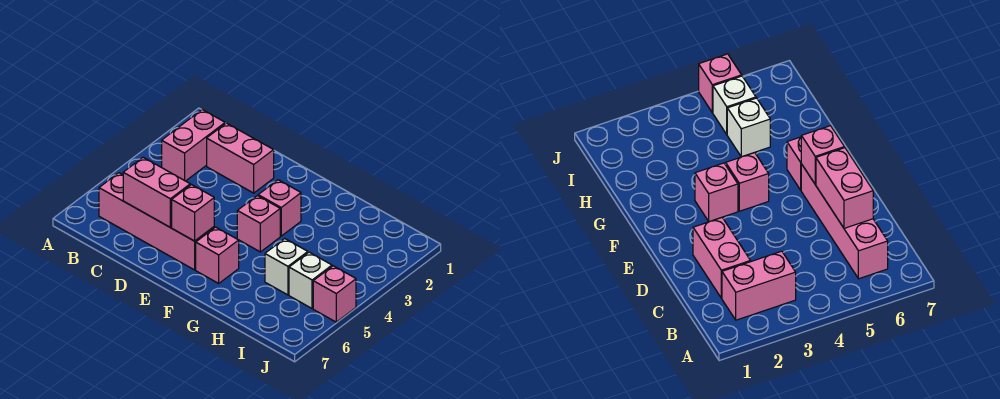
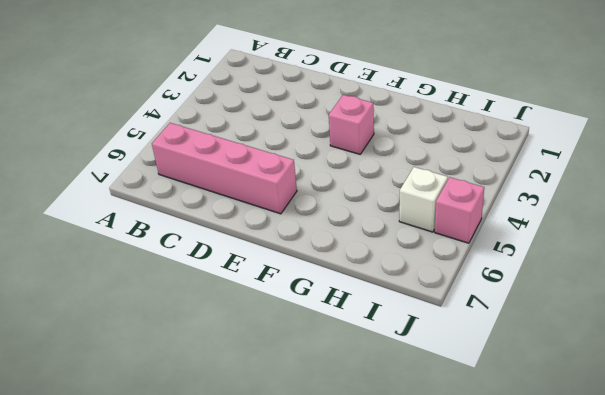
none -> pink brick B2:B3 level 1
none -> pink brick C2:D2 level 1

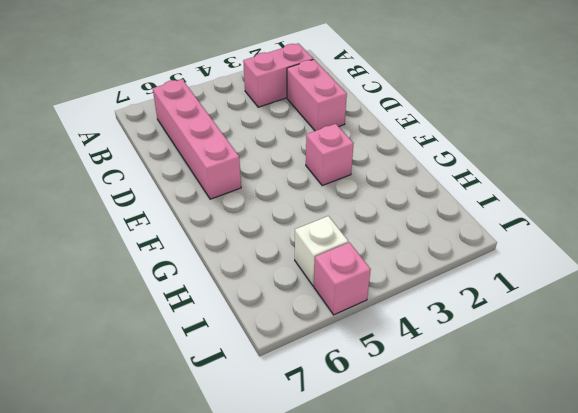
none -> pink brick F4 level 1
none -> pink brick F6 level 1

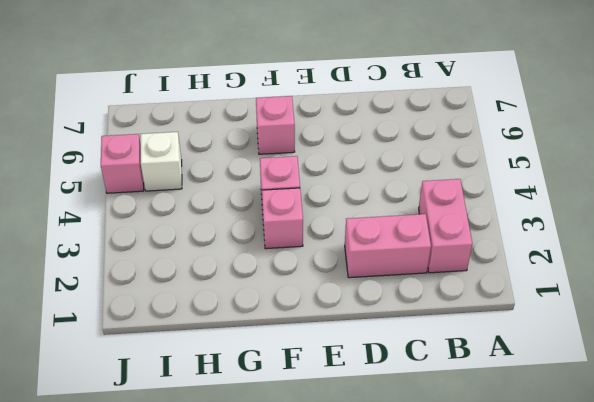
none -> pink brick B6:E6 level 1
none -> white brick H5 level 1

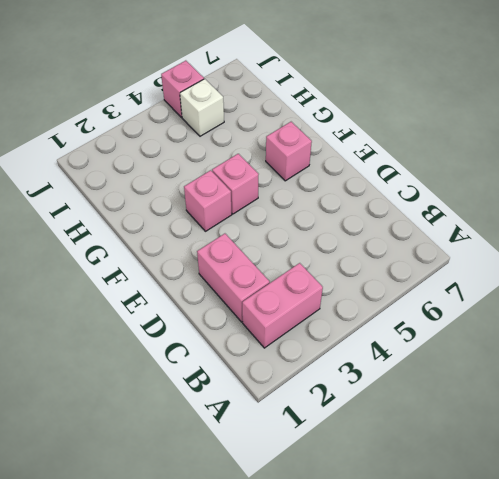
none -> pink brick B6:E6 level 1
none -> white brick H5 level 1

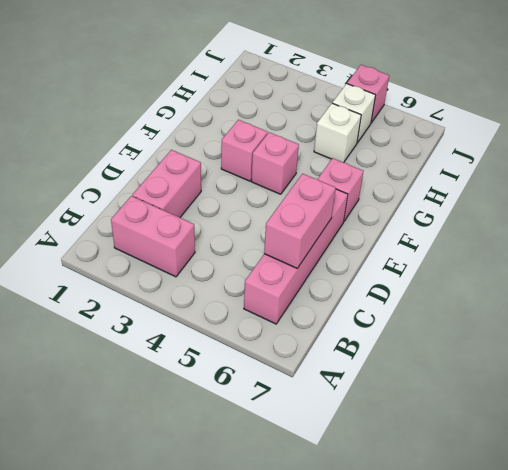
none -> pink brick E6 level 2

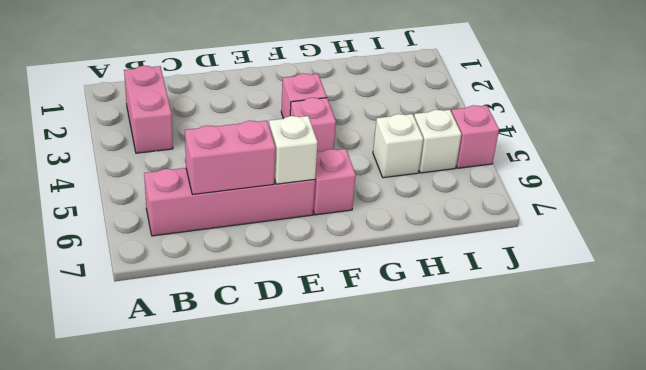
white brick E6 level 2 -> pink brick E6 level 2
none -> pink brick C2:D2 level 1

